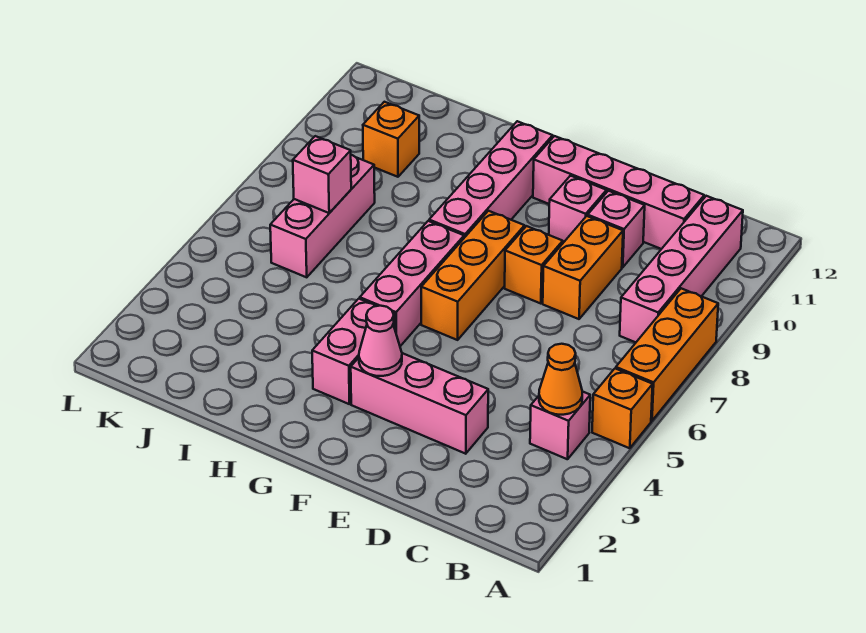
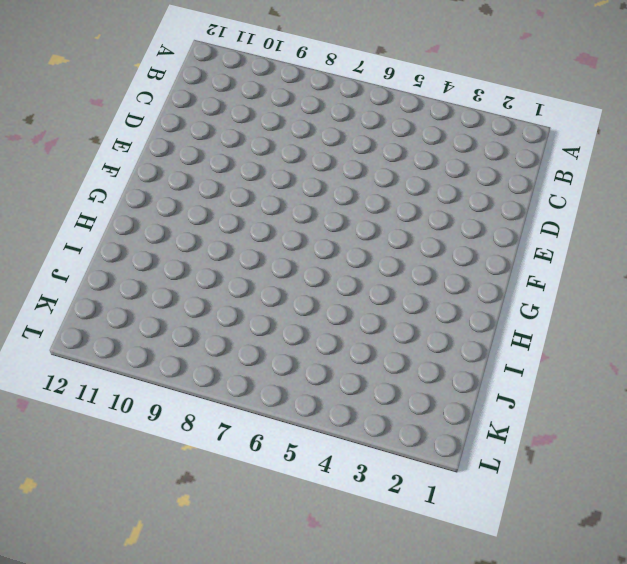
none -> orange brick A5 level 1
none -> orange brick A6:A8 level 1
none -> pink brick B4 level 1

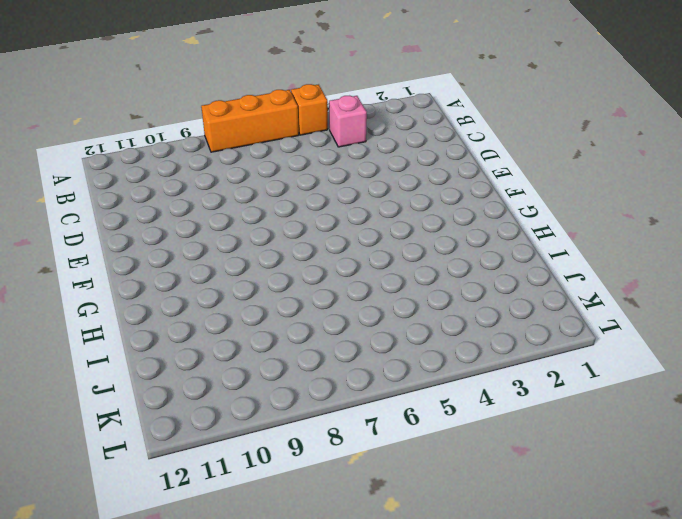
none -> pink brick B8:B11 level 1
none -> pink brick C11:F11 level 1
none -> pink brick D3:F3 level 1

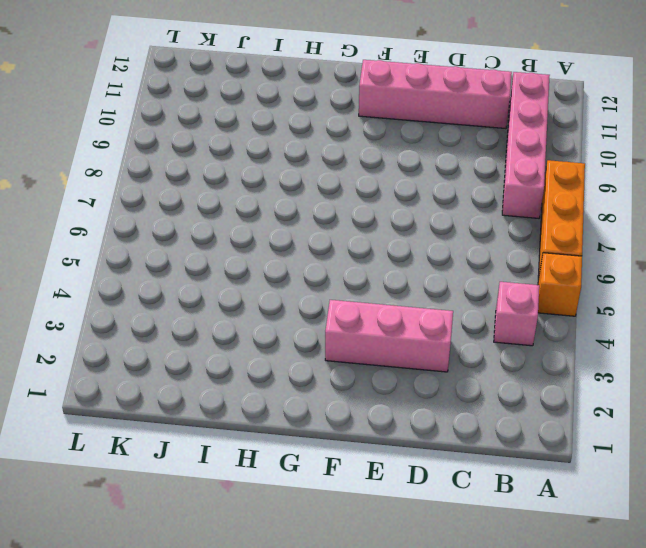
none -> orange brick D8:D9 level 1
none -> pink brick D10 level 1
none -> orange brick E8 level 1

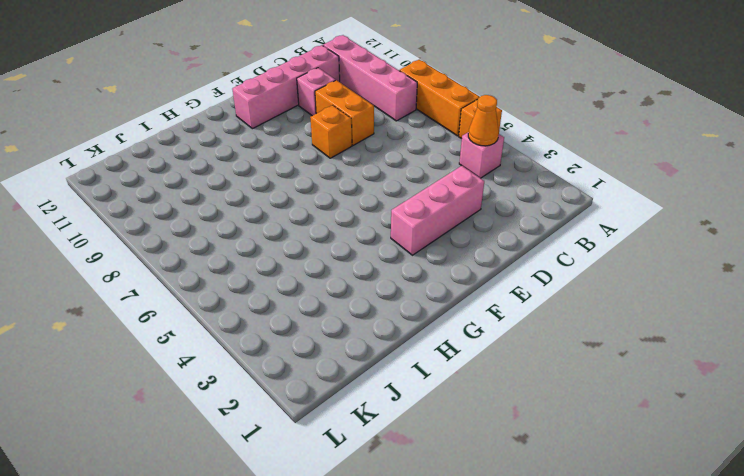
none -> pink brick E10 level 1
none -> orange brick F6:F8 level 1
none -> pink brick G3:G4 level 1

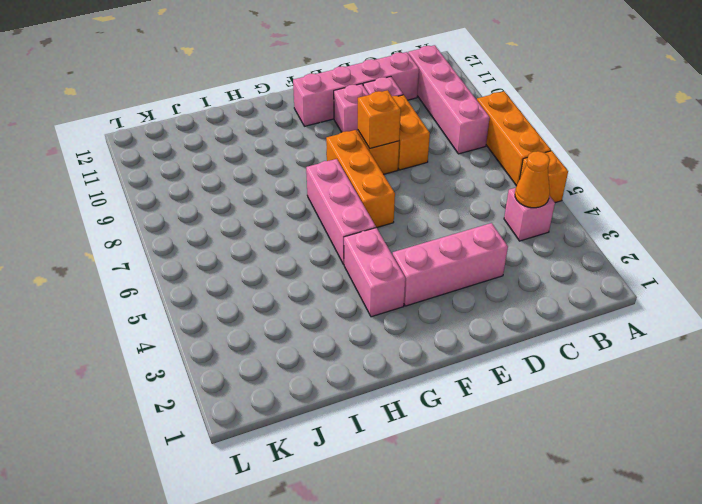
orange brick E8 level 2 -> orange brick J10 level 1
none -> pink brick G8:G11 level 1
none -> pink brick J6:J8 level 1
none -> pink cone F3 level 2

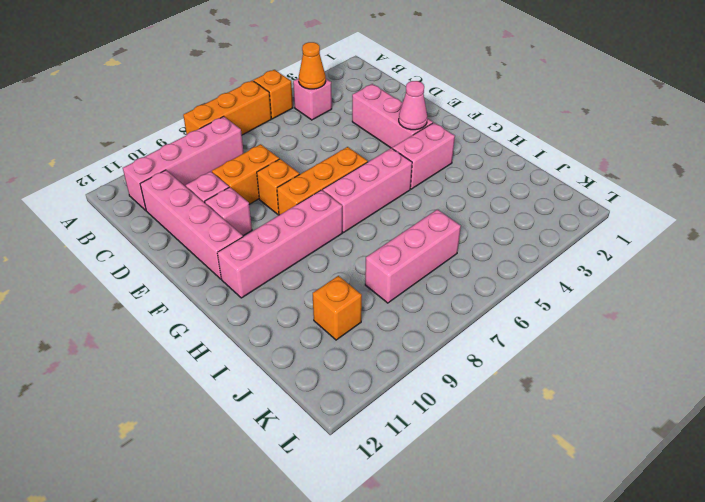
none -> pink brick J7 level 2

